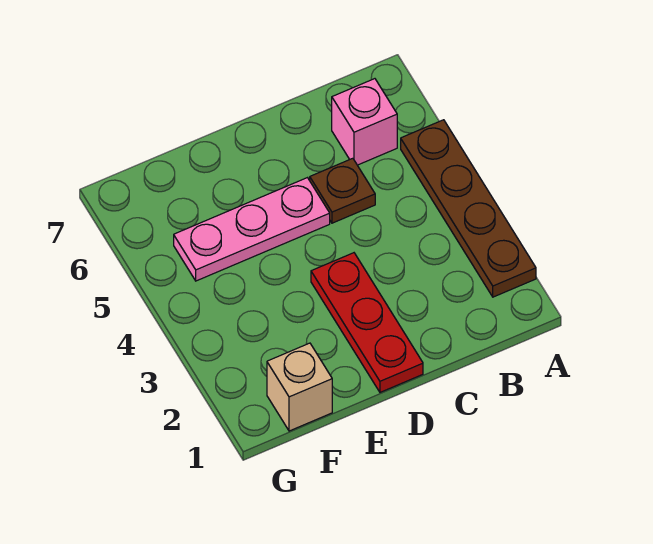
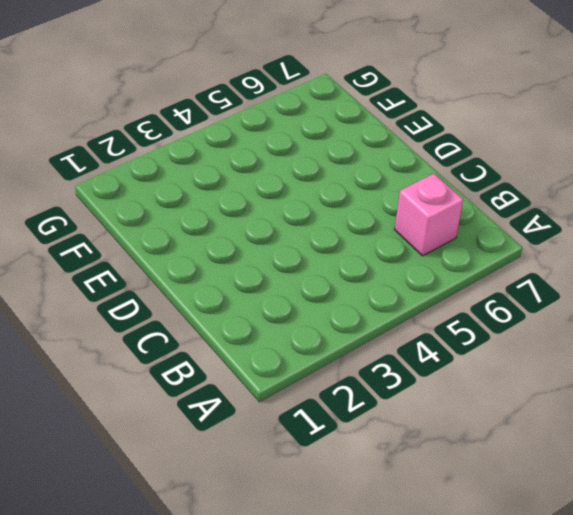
none -> brown plate A2:A5 level 1
none -> brown plate C5 level 1

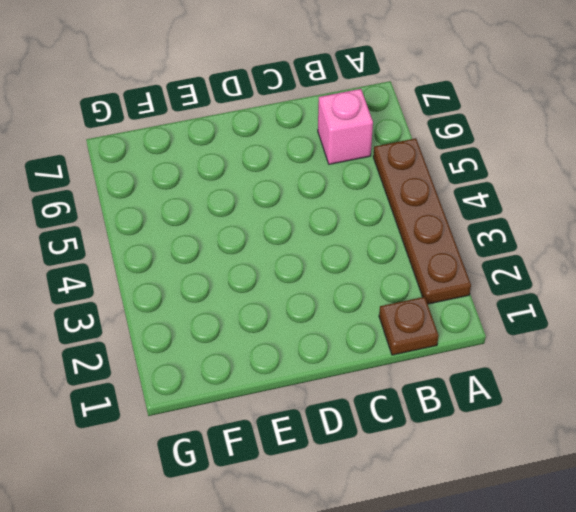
brown plate B1 level 1 -> brown plate C5 level 1
none -> red plate D1:D3 level 1
none -> pink plate D5:F5 level 1

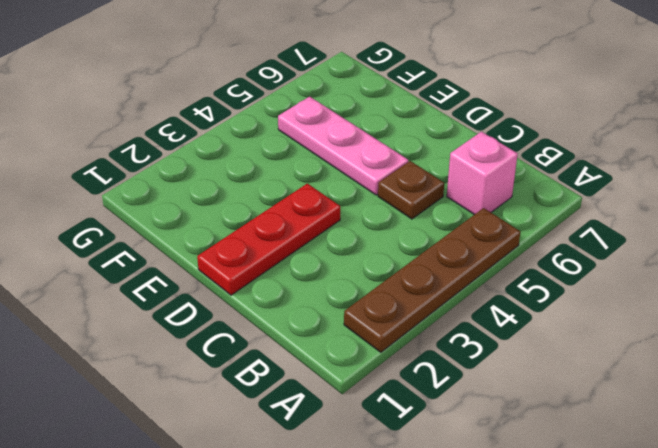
none -> tan brick F1 level 1

